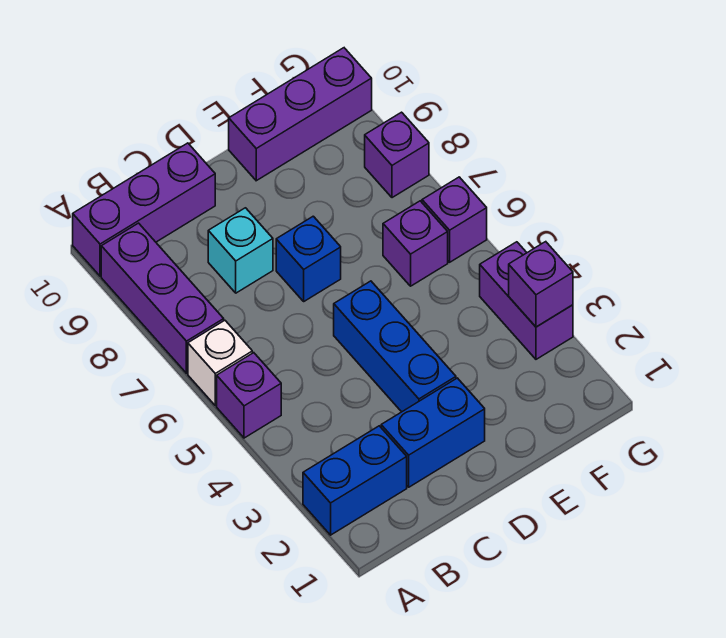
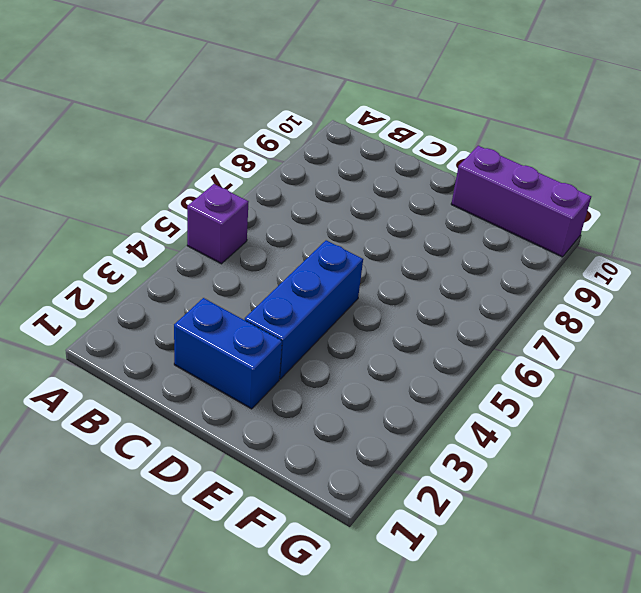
none -> blue brick A2:B2 level 1
none -> white brick A6 level 1
none -> purple brick A7:A9 level 1

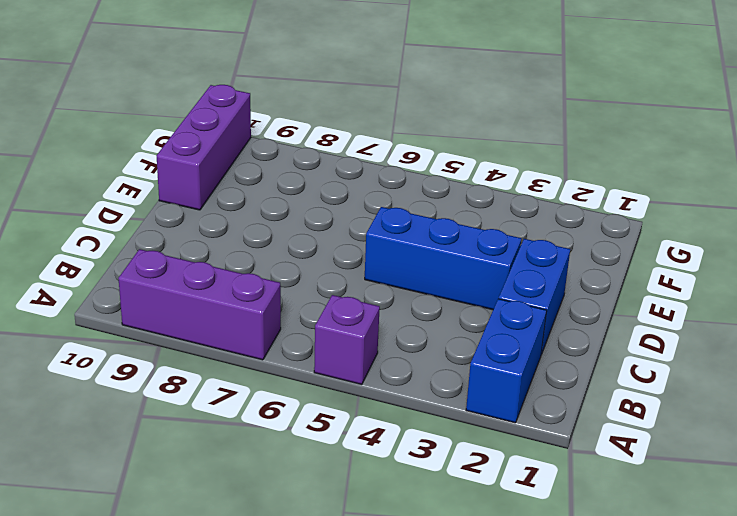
none -> white brick A6 level 1
none -> purple brick A10:C10 level 1
none -> cyan brick C8 level 1

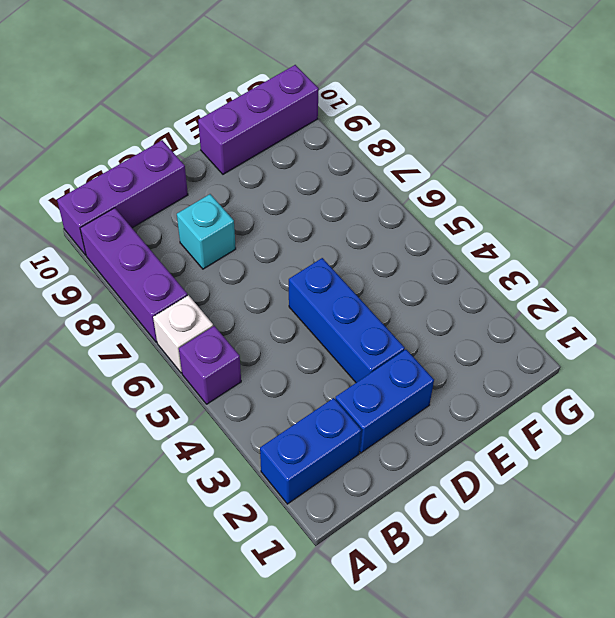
none -> blue brick D7 level 1
none -> purple brick F6 level 1
none -> purple brick G3:G4 level 1

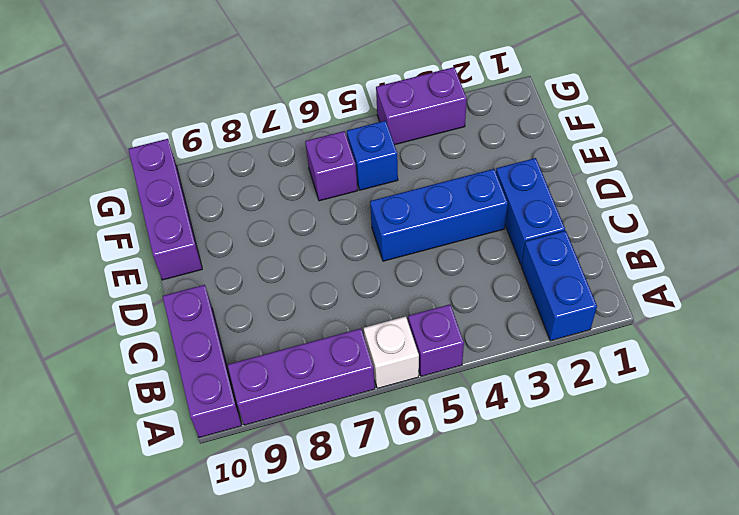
blue brick F5 level 1 -> blue brick D7 level 1
none -> cyan brick C8 level 1
none -> purple brick G6 level 1
none -> purple brick G8 level 1

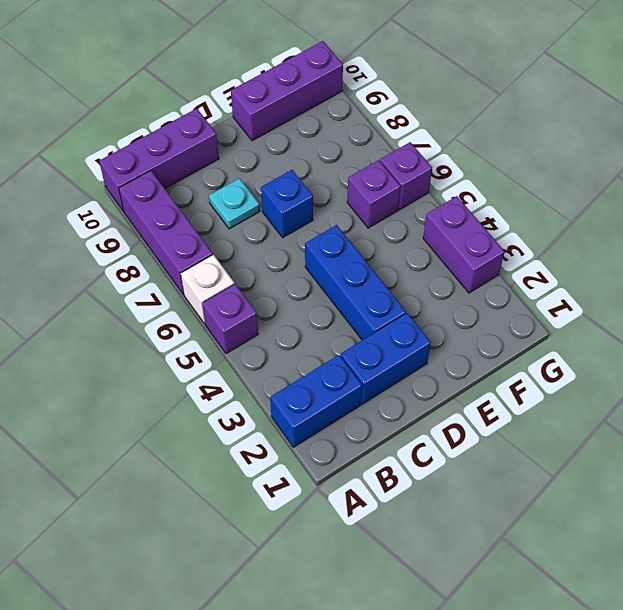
cyan plate C8 level 1 -> cyan brick C8 level 1
none -> purple brick G8 level 1
none -> purple brick G3 level 2

